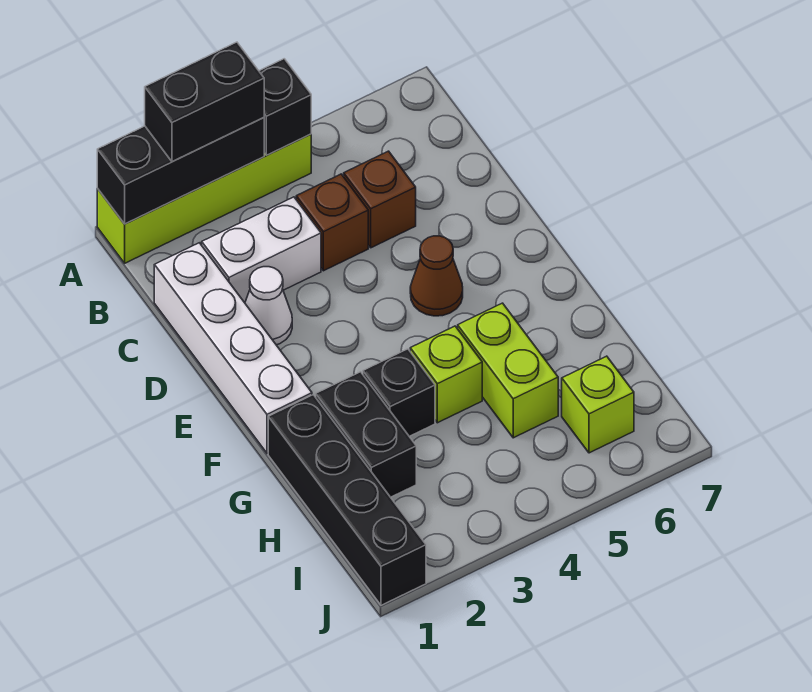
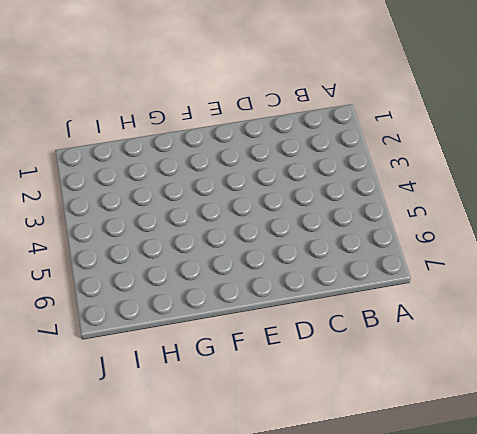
none -> lime brick A1:A4 level 1
none -> white brick C1:F1 level 1
none -> white brick C2:C3 level 1

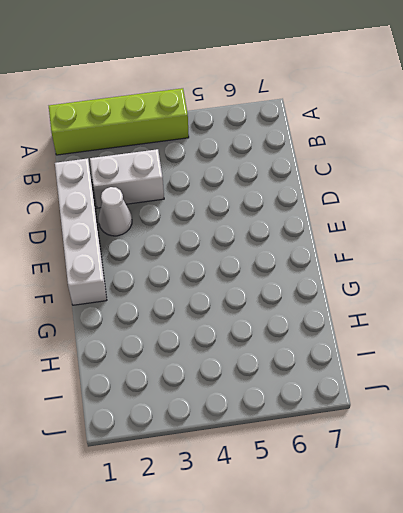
none -> brown brick C4 level 1
none -> brown brick C5 level 1
none -> brown cone E5 level 1

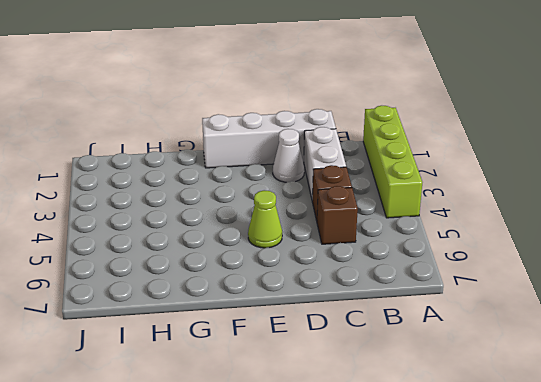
lime cone E5 level 1 -> brown cone E5 level 1
none -> black brick G1:J1 level 1
none -> black brick G2:H2 level 1
none -> black brick G3 level 1

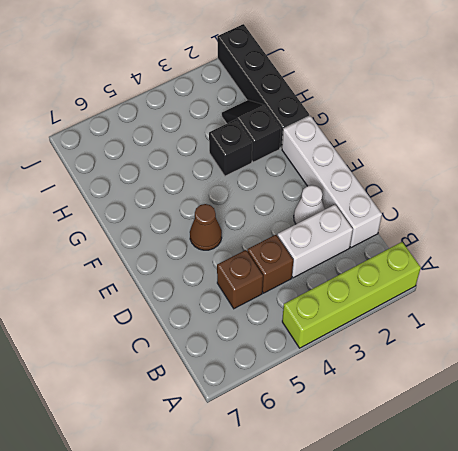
black slope G2:H2 level 1 top G -> black brick G2:H2 level 1
none -> lime brick G4 level 1
none -> lime brick G5:H5 level 1
none -> lime brick I6 level 1

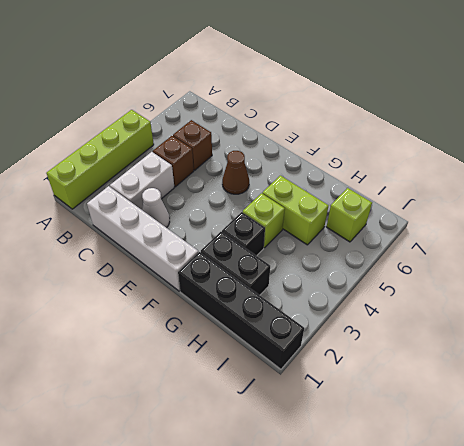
none -> black brick A1:A3 level 2
none -> black brick A4 level 2
none -> black brick A2:A3 level 3

